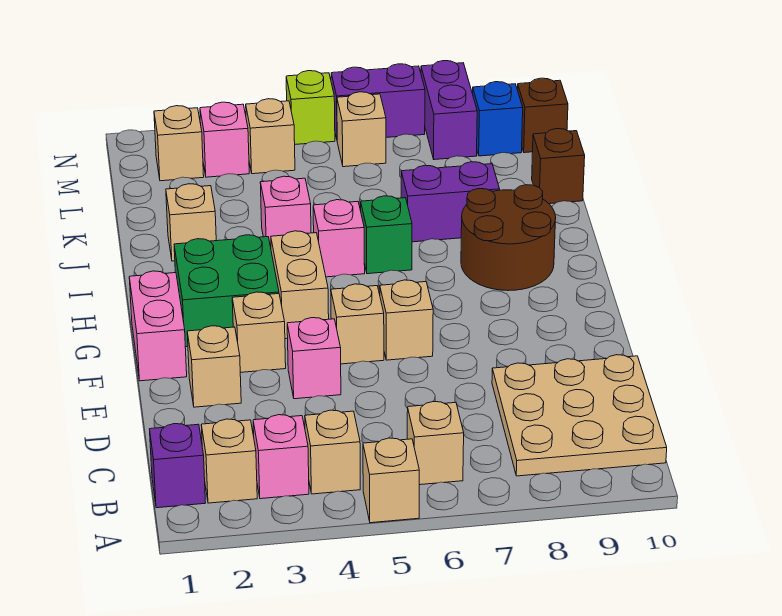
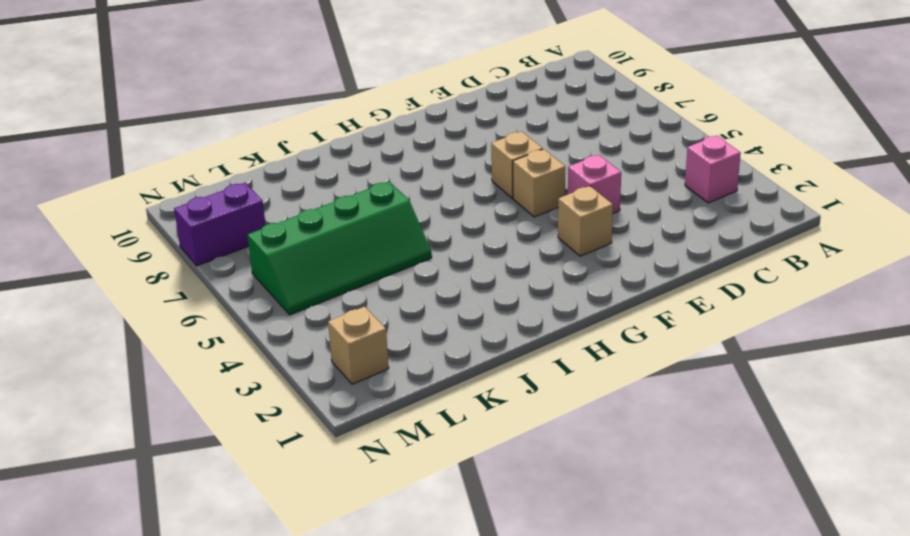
green slope J5:M6 level 1 top 6 -> tan brick M6 level 1
none -> tan brick A5 level 1
none -> purple brick B1 level 1
none -> tan brick B2 level 1
none -> tan brick B4 level 1

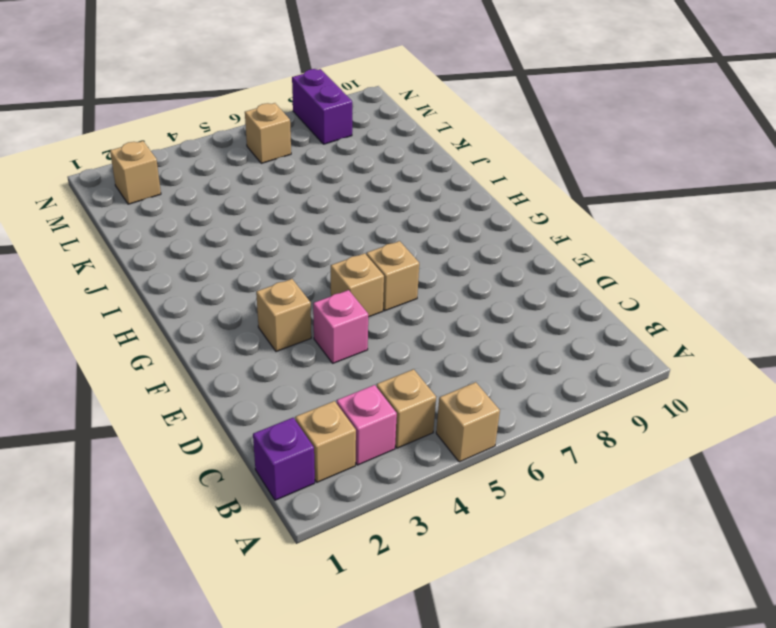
none -> tan brick B6 level 1
none -> tan plate B8:D10 level 1
none -> tan brick E2 level 1
none -> pink brick F1:G1 level 1

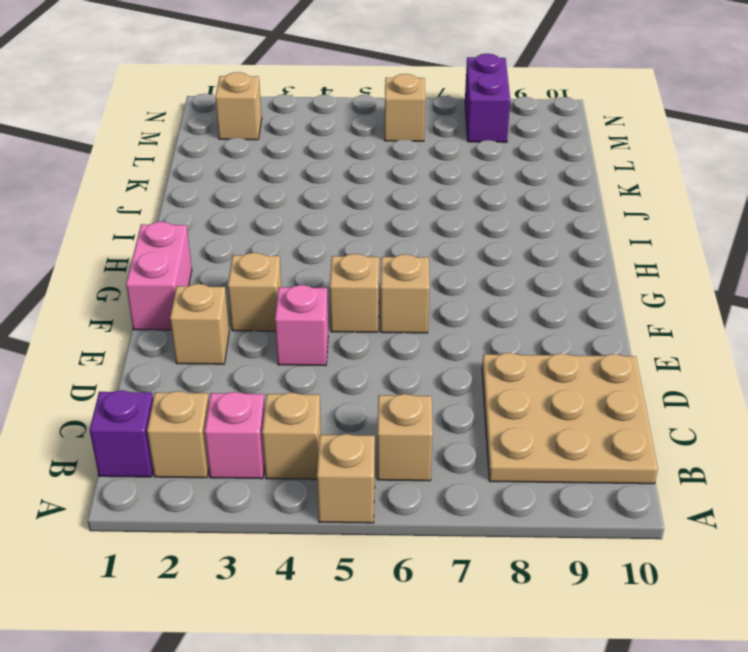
none -> green brick G2:H3 level 1
none -> tan brick G4:H4 level 1
none -> brown round brick H8:I9 level 1
none -> pink brick I5 level 1

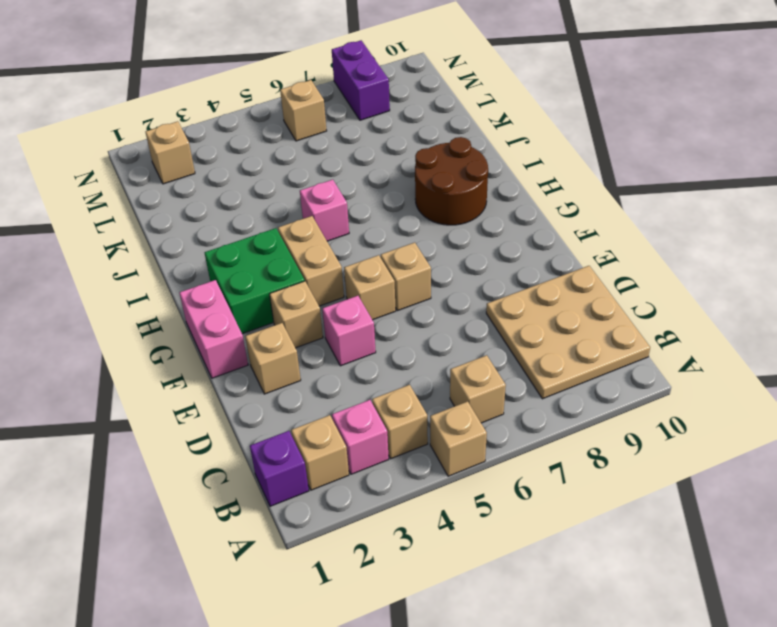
none -> green brick I6 level 1
none -> tan brick J2 level 1
none -> pink brick J4 level 1
none -> purple brick J7:J8 level 1

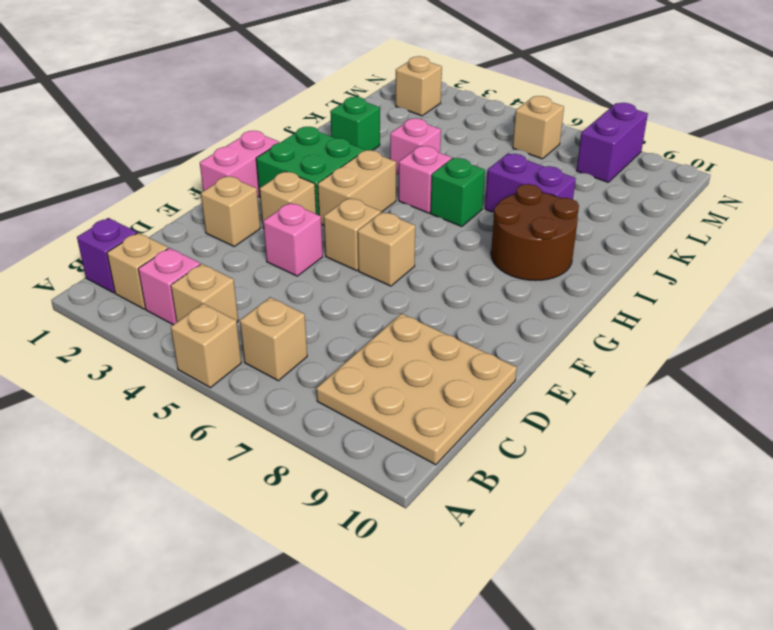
green brick J2 level 1 -> tan brick J2 level 1
none -> brown brick K10 level 1
none -> pink brick M3 level 1
none -> tan brick M4 level 1
none -> blue brick M9 level 1

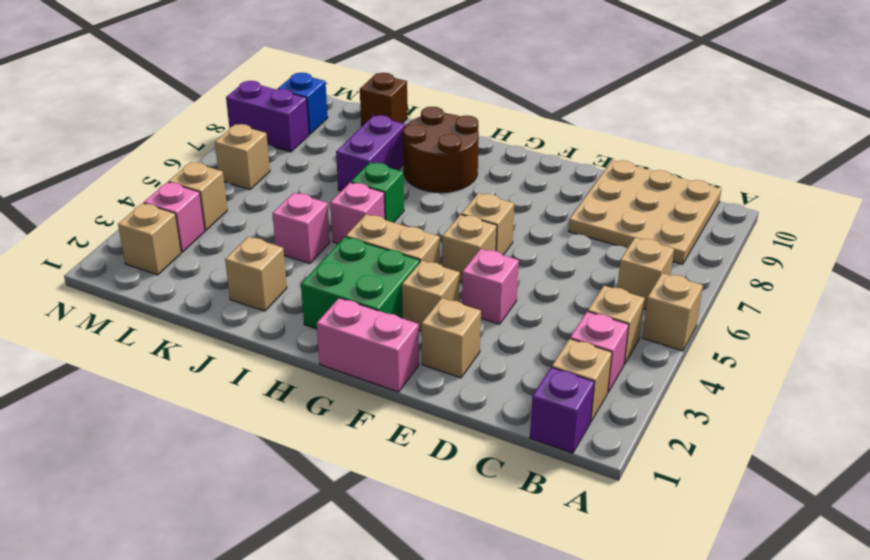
none -> brown brick M10 level 1
none -> lime brick N5 level 1
none -> purple brick N6:N7 level 1

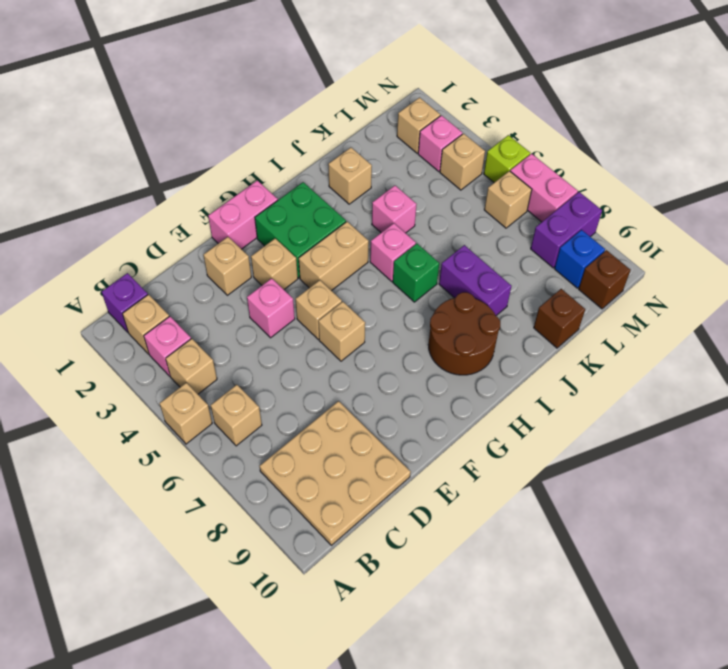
pink brick N6:N7 level 1 -> purple brick N6:N7 level 1

